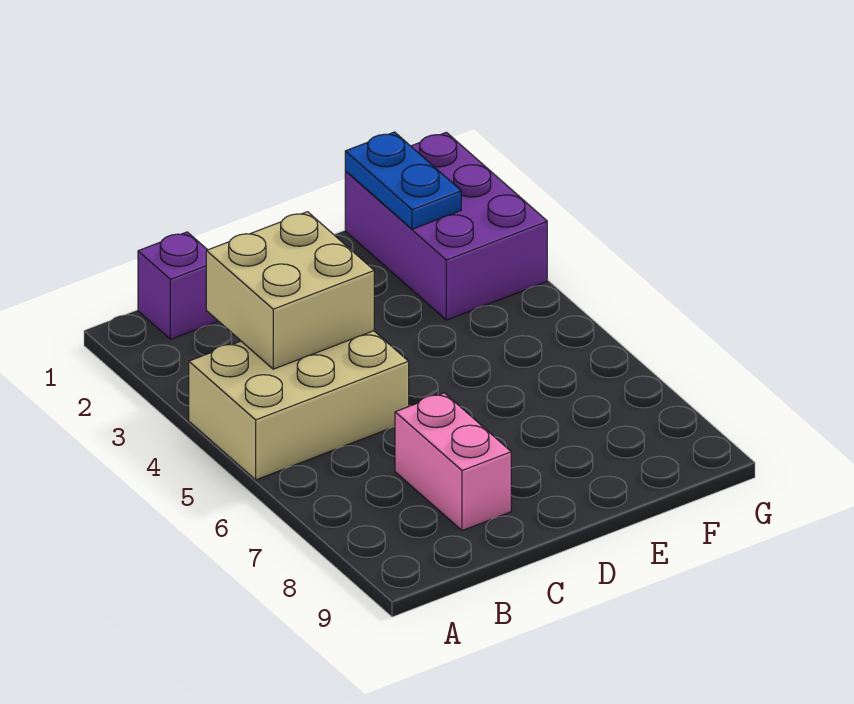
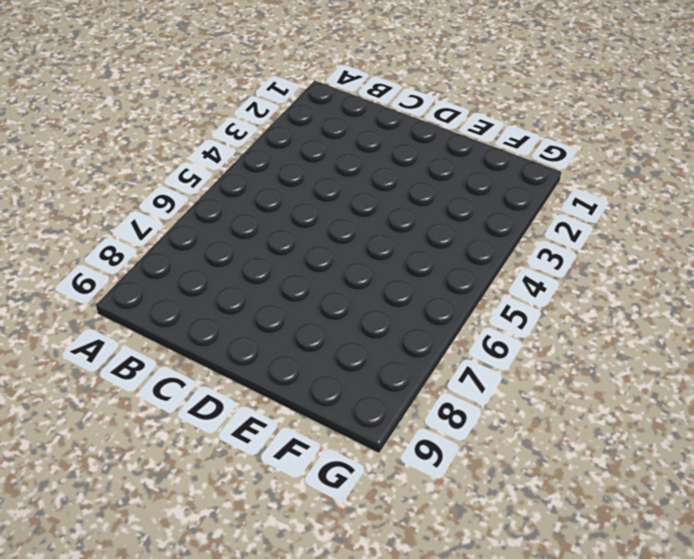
none -> tan brick A4:C5 level 1
none -> purple brick B1 level 1

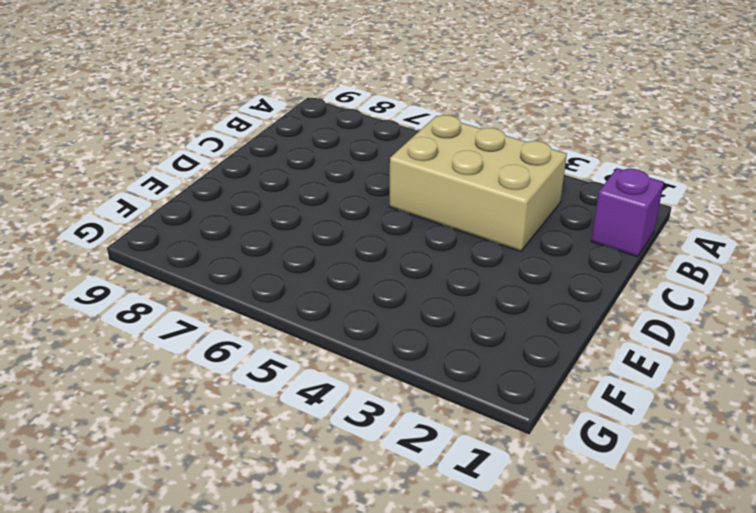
tan brick B3:C5 level 1 -> tan brick A4:C5 level 1
none -> pink brick C7:C8 level 1
none -> purple brick F1:G3 level 1

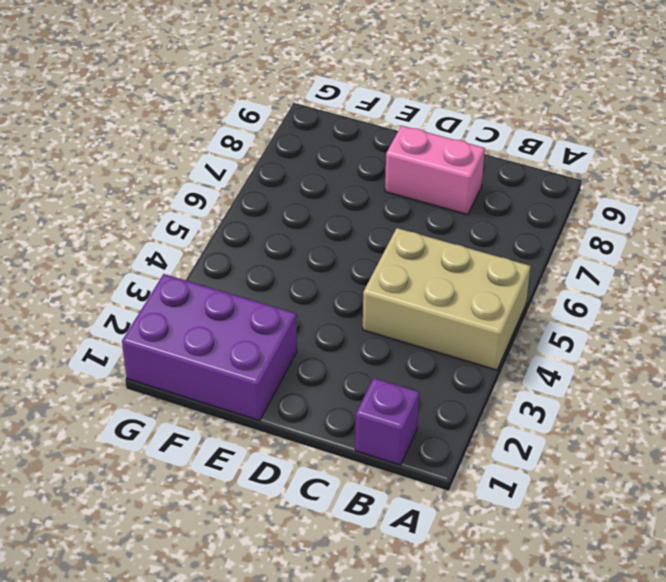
pink brick C8:D8 level 1 -> pink brick C7:C8 level 1
purple brick E1:G2 level 1 -> purple brick F1:G3 level 1
none -> tan brick B3:C4 level 2
none -> blue plate F1:F2 level 2

